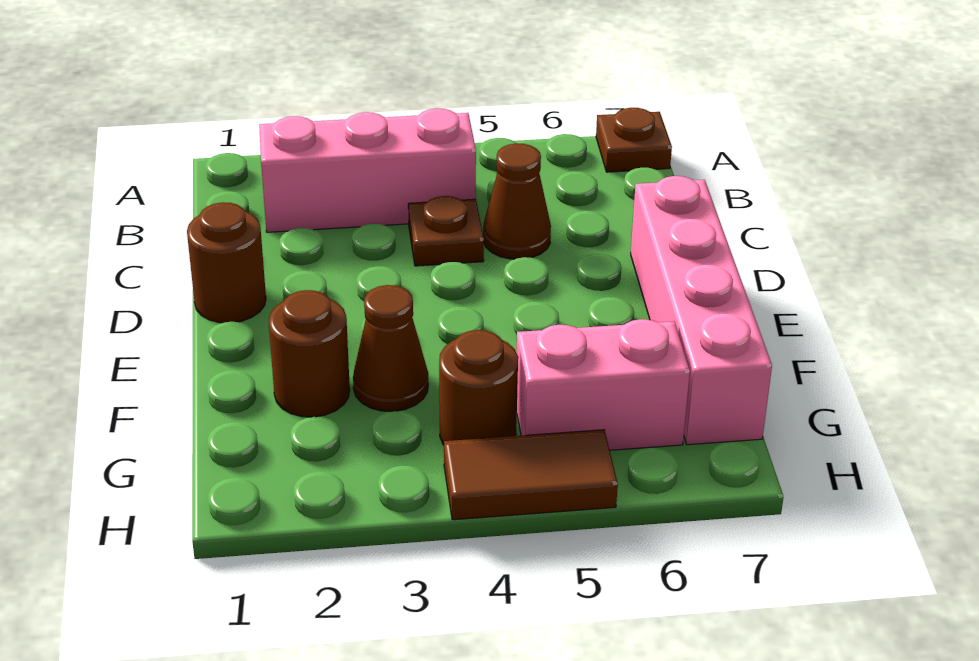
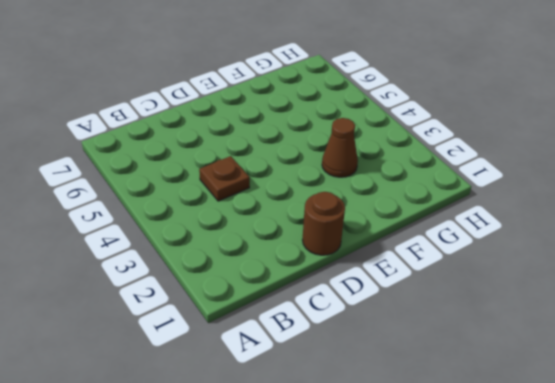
none -> brown plate A7 level 1
none -> pink brick B2:B4 level 1

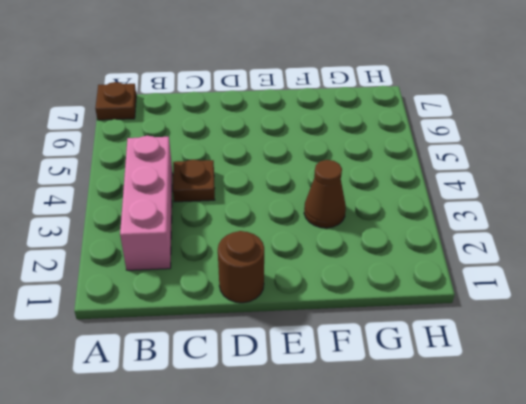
none -> brown cone C5 level 1
none -> pink brick D7:G7 level 1

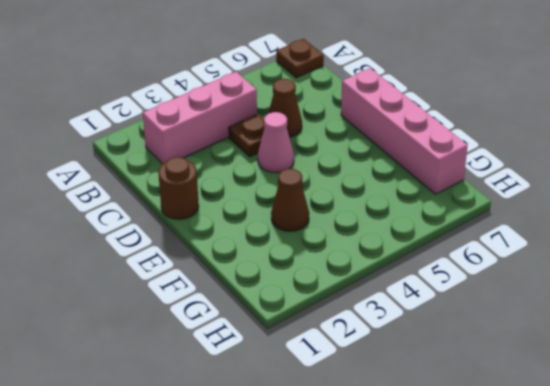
pink cone D4 level 1 -> none
none -> brown round brick F2 level 1
none -> brown round brick G4 level 1

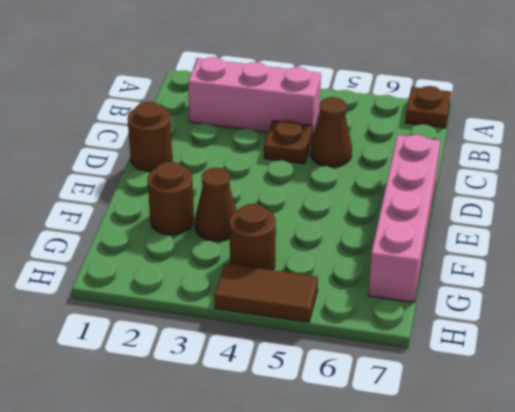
none -> pink brick G5:G6 level 1

